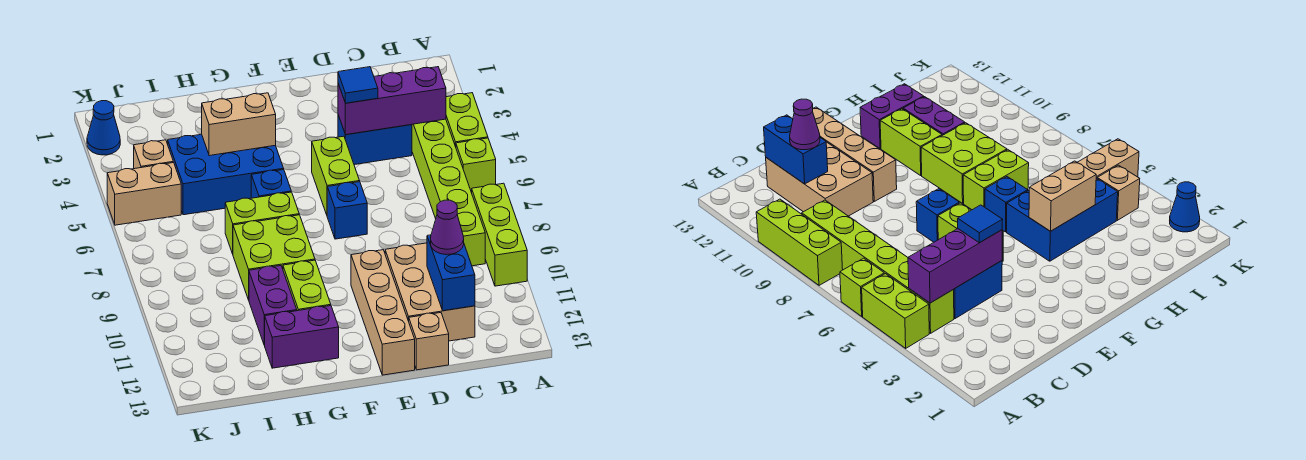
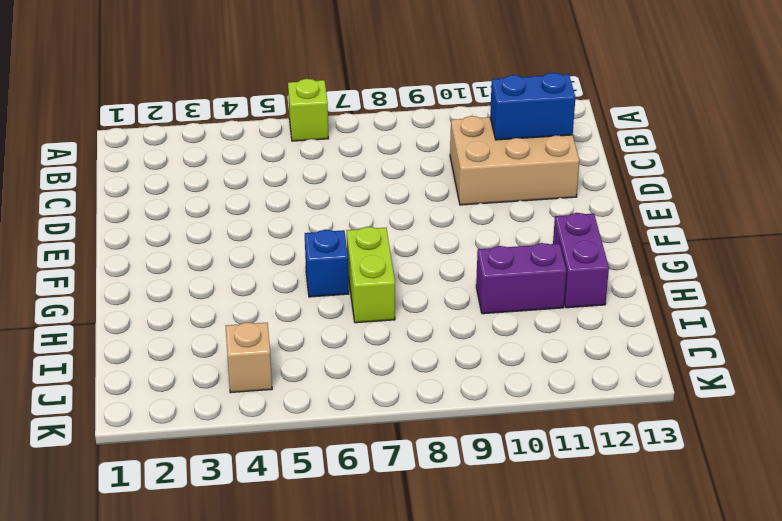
none -> lime brick A4:A5 level 1
none -> lime brick A8:A10 level 1
none -> lime brick B4:B9 level 1

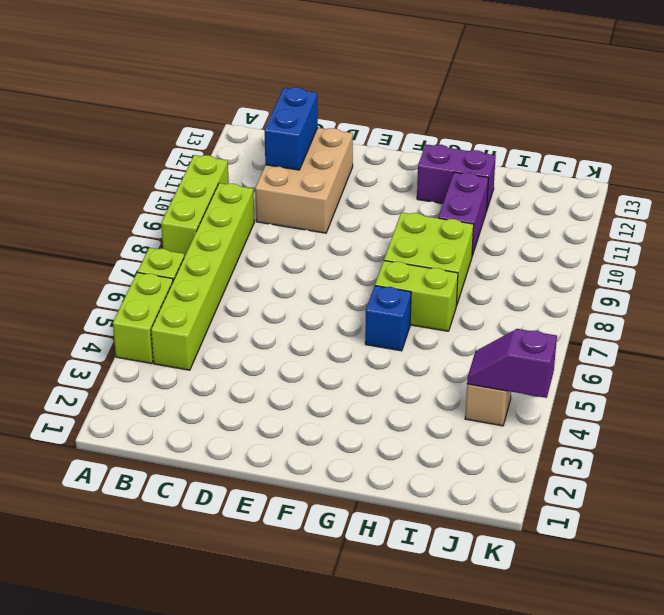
purple slope J4:K4 level 2 top K -> none
none -> blue brick C4:D4 level 1
none -> tan brick D13 level 1
none -> lime brick E5:E6 level 1

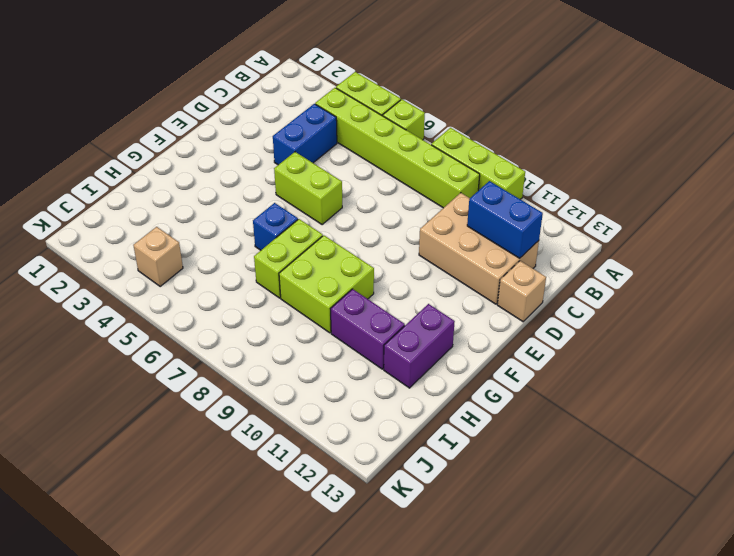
none -> blue brick E7 level 1
none -> tan brick E10:E13 level 1
none -> blue brick G4:I5 level 1

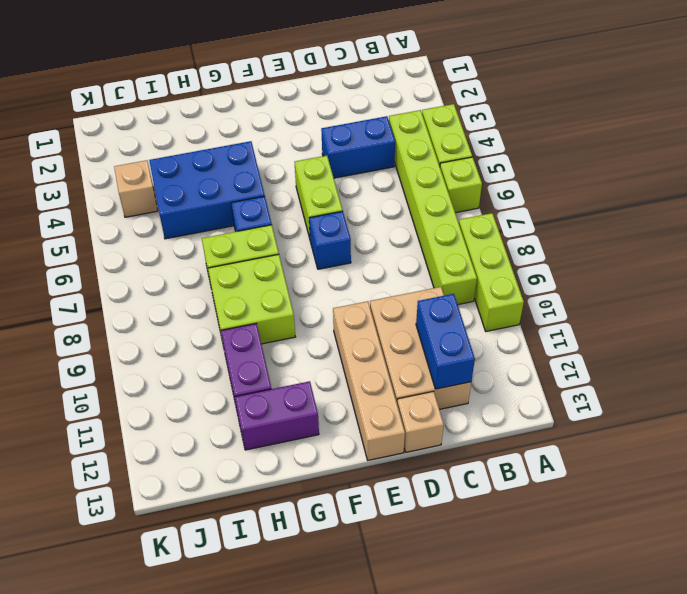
none -> lime brick G10:G11 level 1
none -> tan brick J5:K5 level 1
none -> blue cone K2 level 1

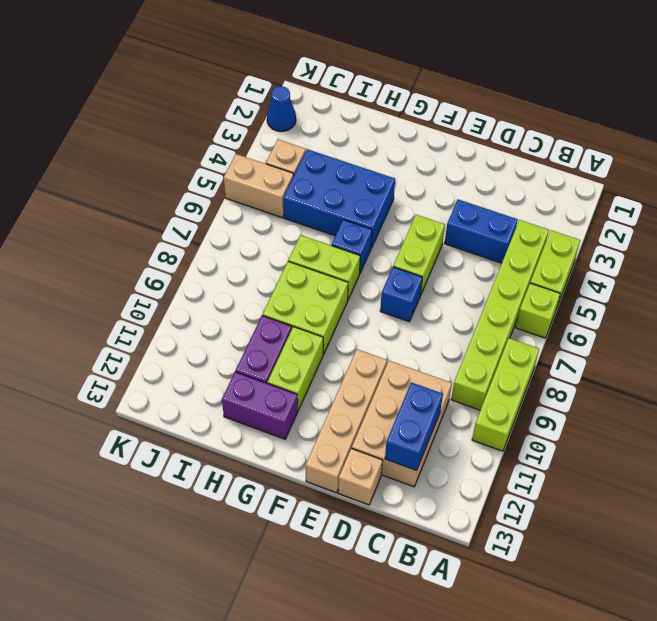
none -> purple brick B4:D4 level 2
none -> tan brick G4:H4 level 2
none -> purple cone C11 level 3

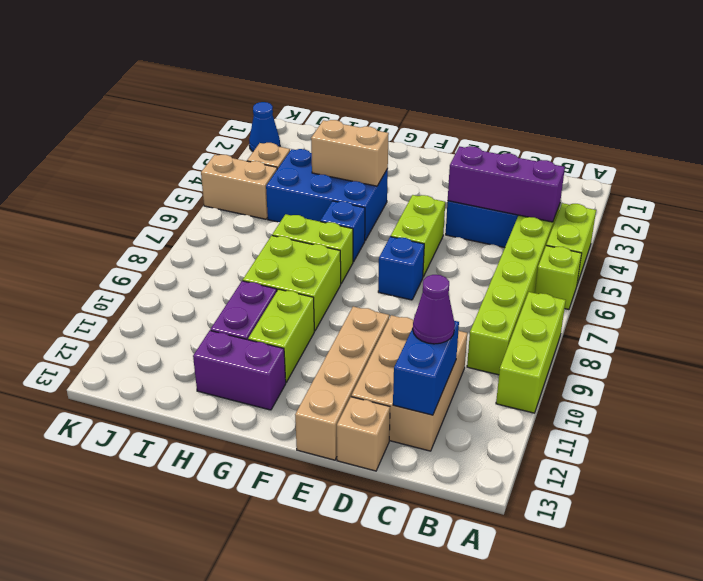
none -> blue tile D4 level 3

